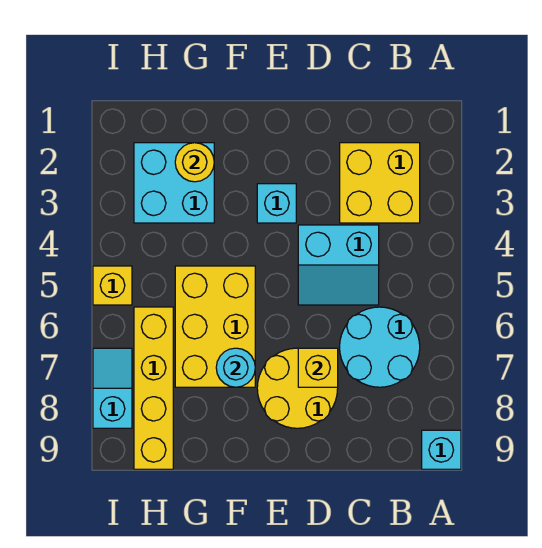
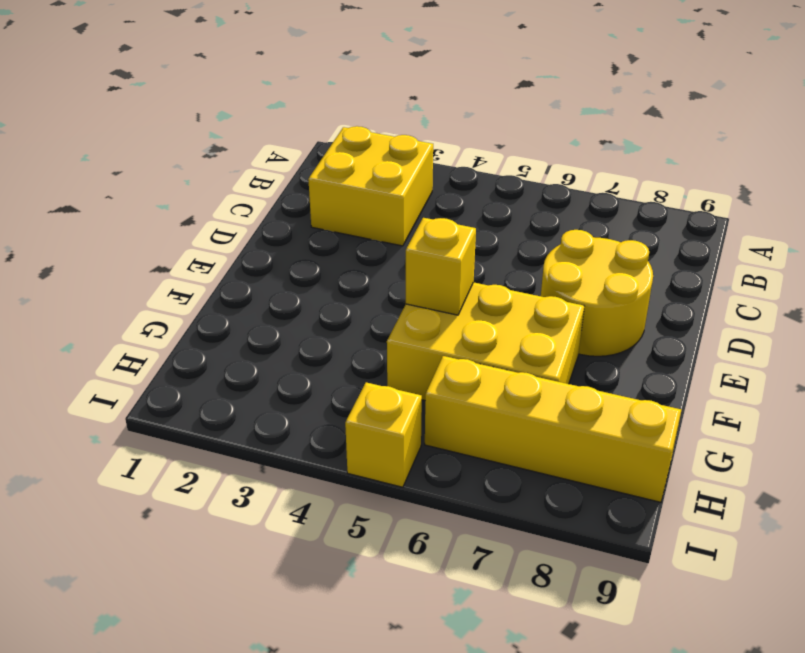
yellow brick F5 level 2 -> yellow brick D7 level 2
none -> cyan brick A9 level 1
none -> cyan round brick B6:C7 level 1
none -> cyan slope C4:D5 level 1 top 4

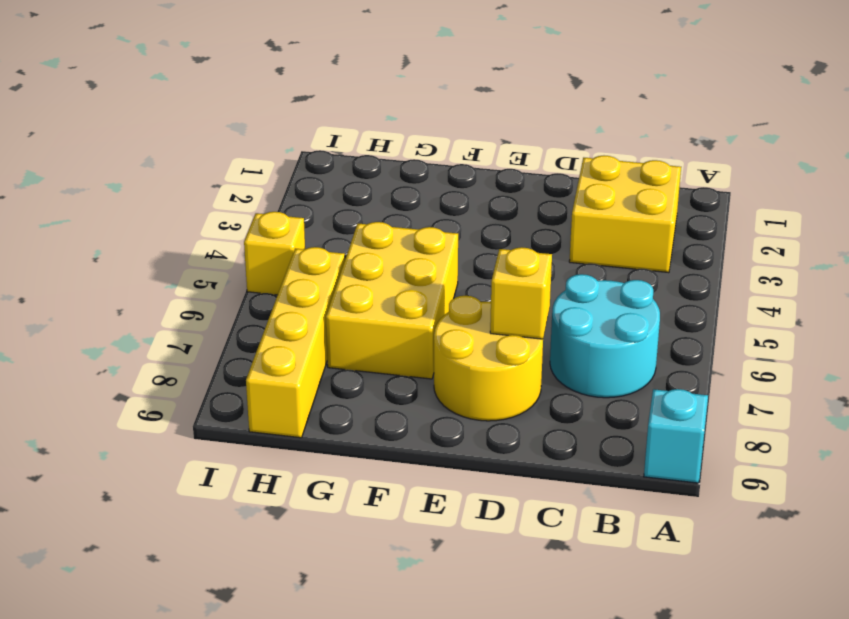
none -> cyan slope C4:D5 level 1 top 4
none -> cyan brick E3 level 1
none -> cyan brick G2:H3 level 1

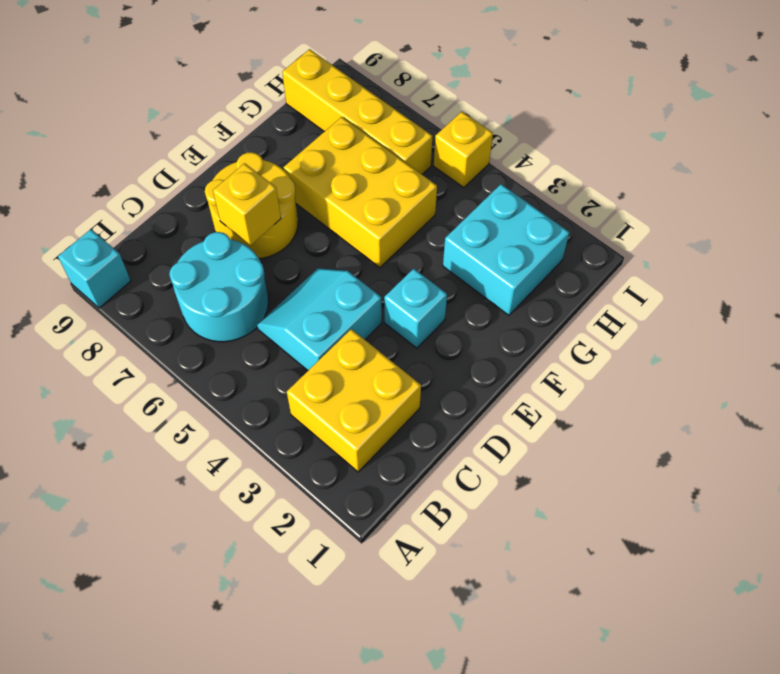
none -> cyan slope I7:I8 level 1 top 8
none -> cyan round brick F7 level 2
none -> yellow round brick G2 level 2

